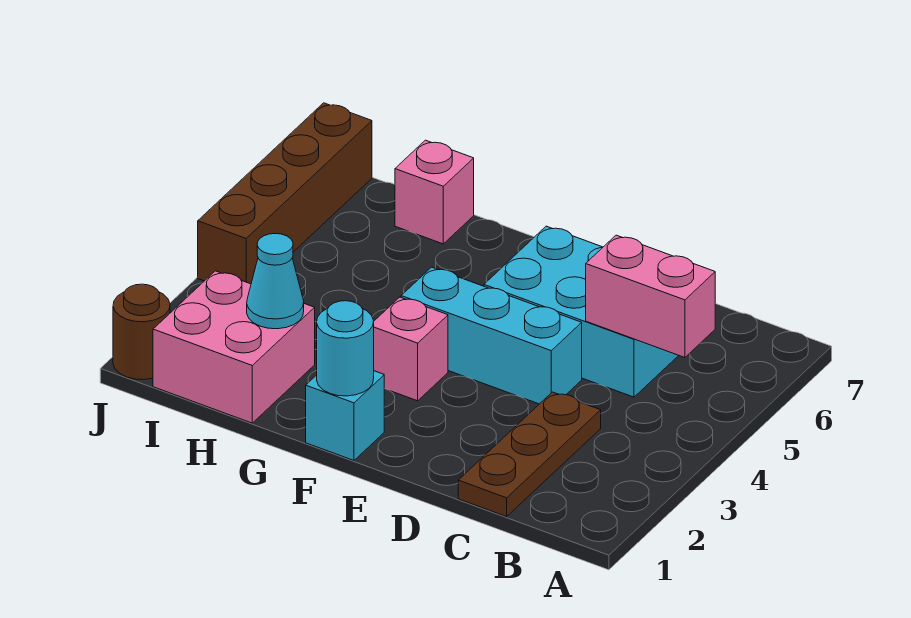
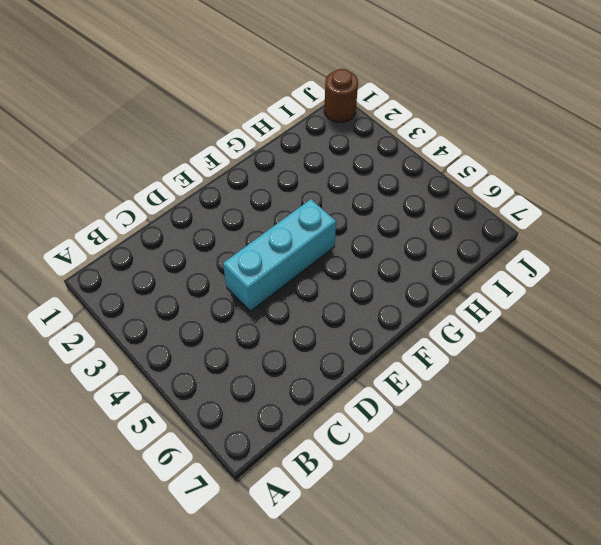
none -> brown plate C1:C3 level 1
none -> cyan brick C5:E6 level 1
none -> cyan brick F1 level 1

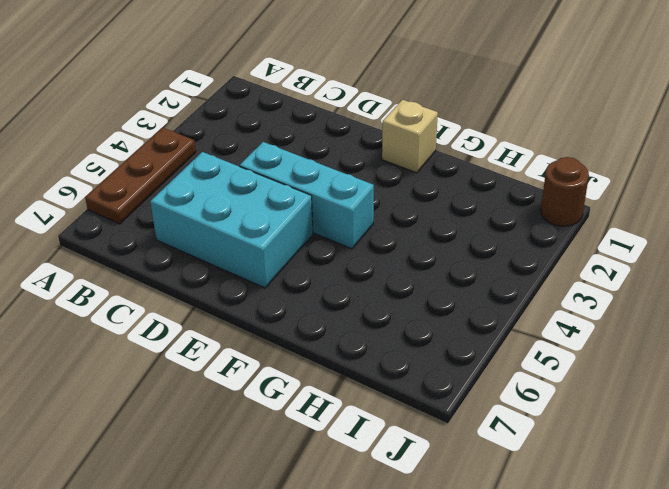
brown plate A4:A6 level 1 -> brown plate C1:C3 level 1
tan brick F1 level 1 -> cyan brick F1 level 1
none -> pink brick F3 level 1
none -> pink brick H1:I2 level 1
none -> pink brick H7 level 1

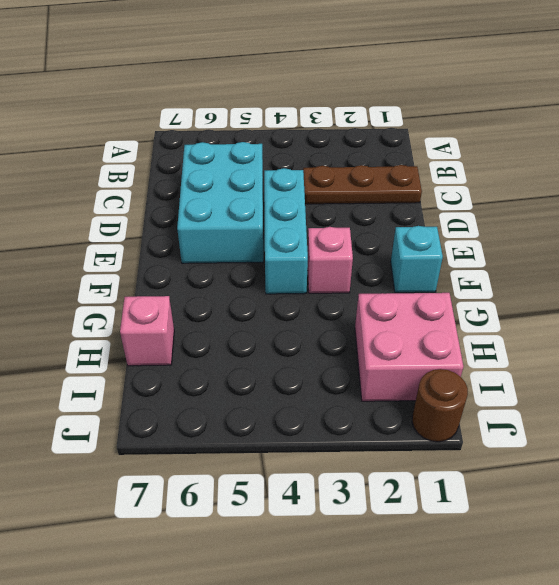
none -> brown brick J4:J7 level 1
none -> pink brick B5:C5 level 2
none -> cyan round brick F1 level 2

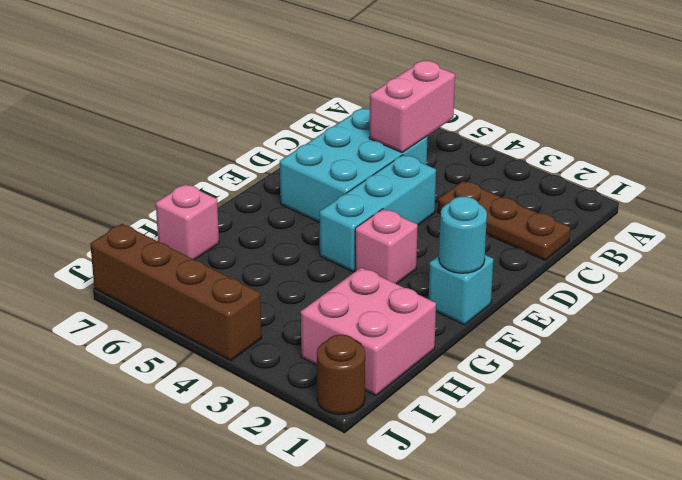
none -> cyan cone H2 level 2

